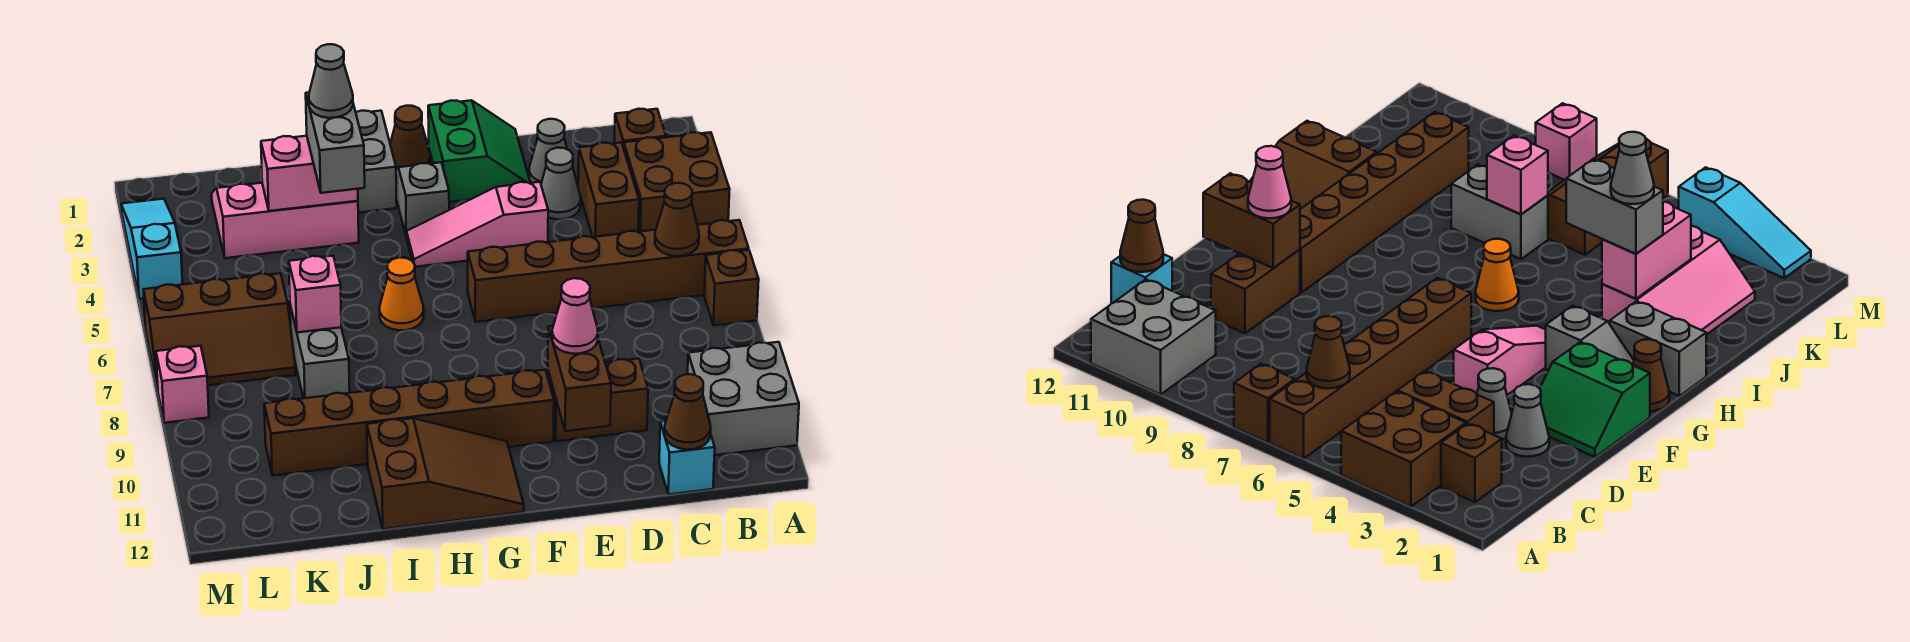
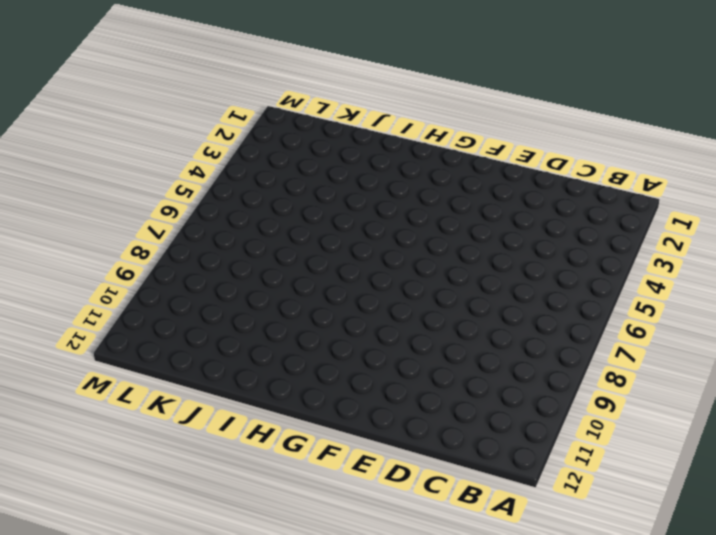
none -> brown brick A3:B4 level 1
none -> brown brick A6:F6 level 1
none -> brown brick A7 level 1
none -> grey brick A10:B11 level 1

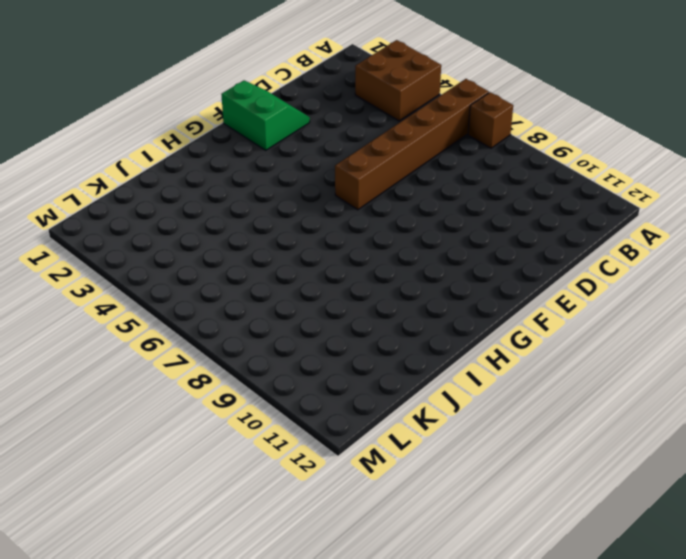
none -> grey brick A10:B11 level 1
none -> brown brick B2 level 1
none -> brown brick C3:C4 level 1
none -> cyan brick C12 level 1

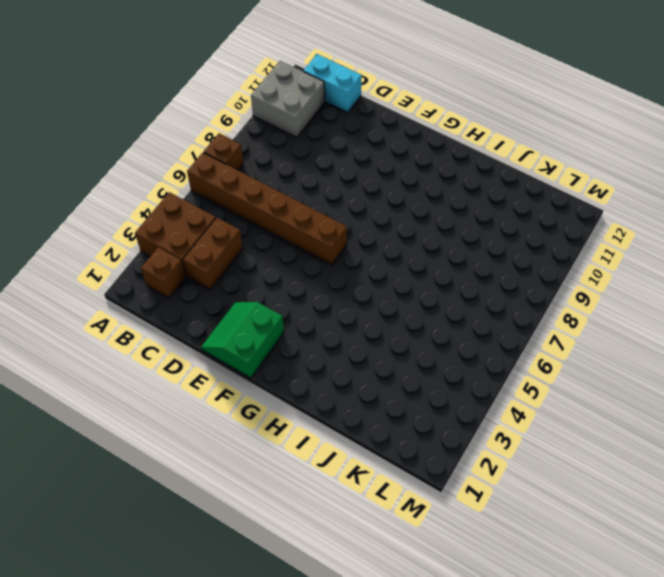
cyan brick B12:C12 level 1 -> cyan brick C12 level 1
none -> grey cone D2 level 1
none -> grey cone D3 level 1
none -> brown brick D10:E10 level 1
none -> pink slope E4:G4 level 1 top E

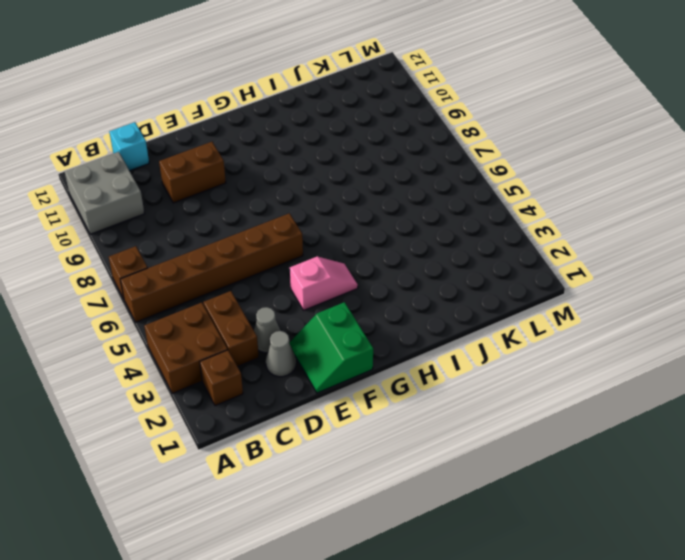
pink slope F4:G4 level 1 top F -> pink slope E4:G4 level 1 top E
none -> brown brick F10:K10 level 1
none -> brown cone G1 level 1
none -> grey slope G2:G3 level 1 top 3
none -> brown slope G11:I12 level 1 top I

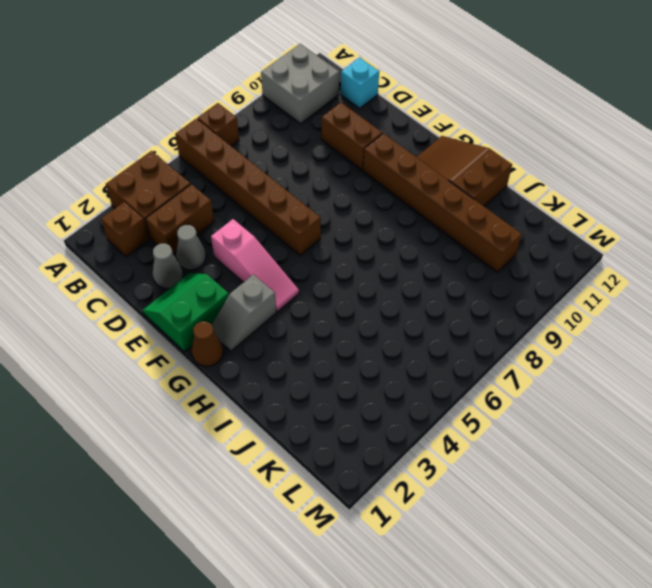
none -> grey brick H1:H2 level 1
none -> orange cone H6 level 1
none -> pink slope I2:K3 level 1 top 3
none -> grey brick J7:J8 level 1

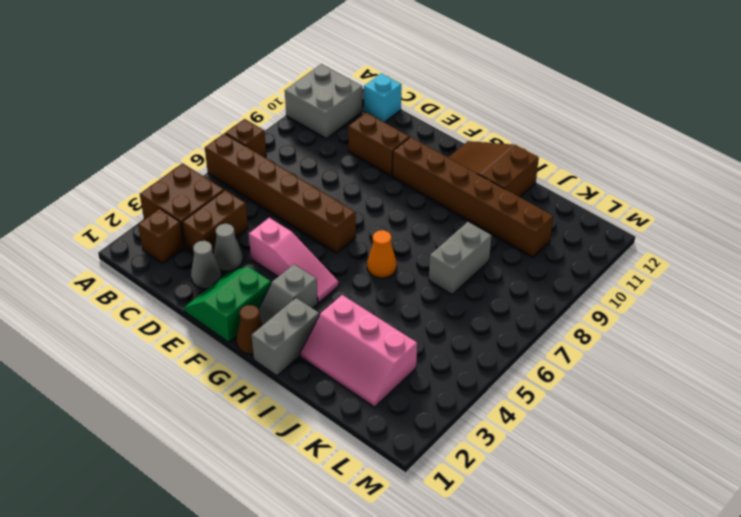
none -> brown slope K6:M7 level 1 top 6
none -> cyan slope M2:M4 level 1 top 4
none -> pink brick M8 level 1
none -> brown cone B6 level 2

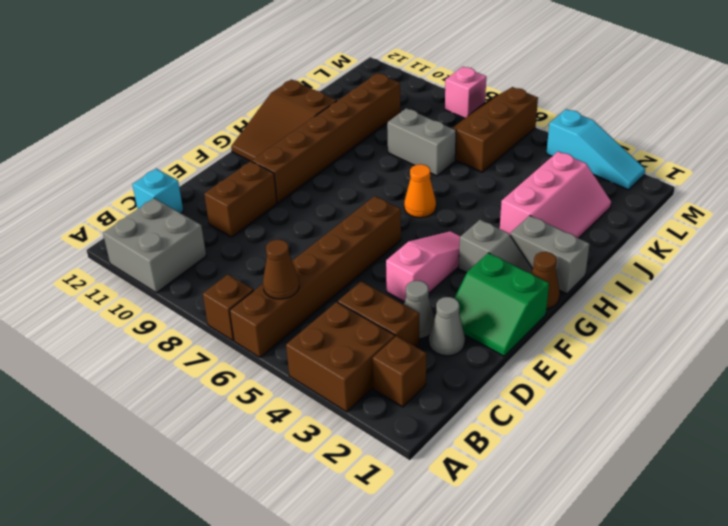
none -> brown cone C12 level 2
none -> brown brick E10:E11 level 2
none -> pink brick I3:J3 level 2
none -> pink brick J7 level 2

